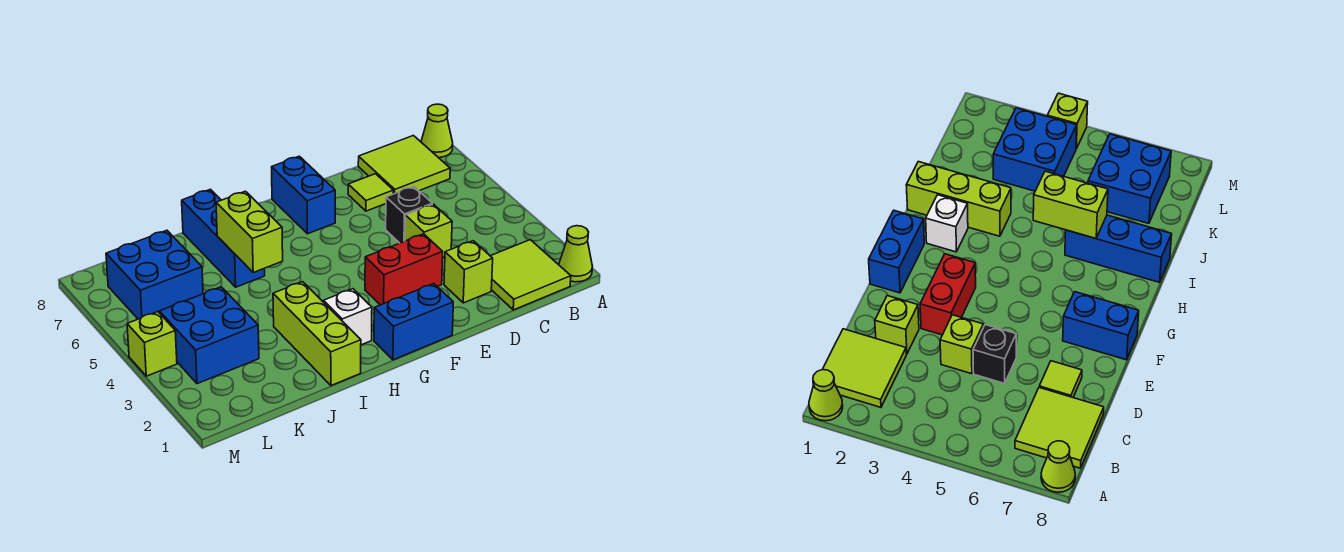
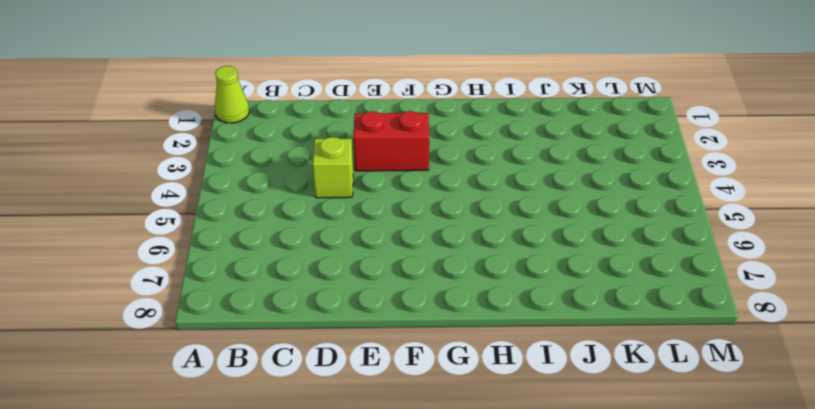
none -> lime cone A8 level 1
none -> lime tile B1:C2 level 1
none -> lime tile B7:C8 level 1

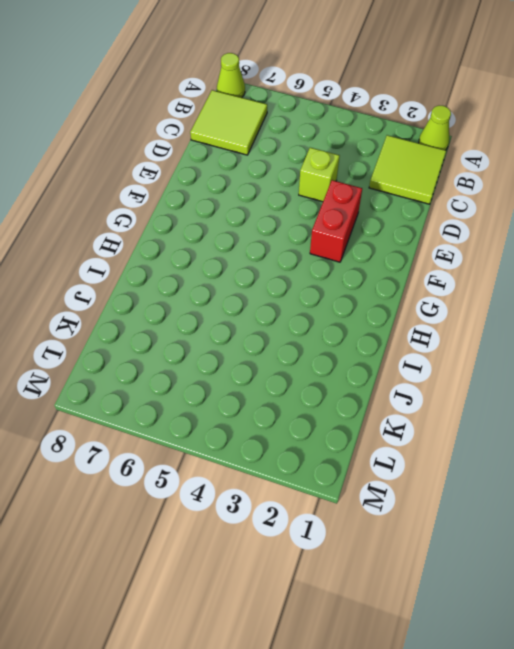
none -> lime brick D2 level 1
none -> black brick D5 level 1
none -> lime tile D7 level 1

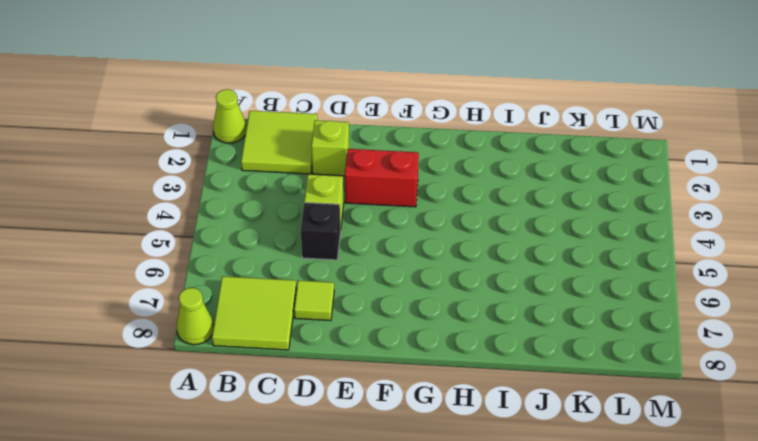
none -> blue brick F1:G1 level 1
none -> blue brick F7:F8 level 1
none -> white brick H2 level 1

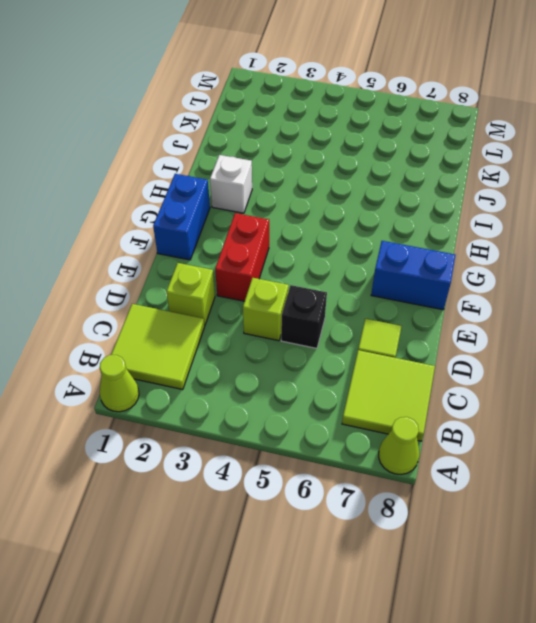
none -> lime brick I1:I3 level 1
none -> blue brick I6:I8 level 1
none -> blue brick K3:L4 level 1

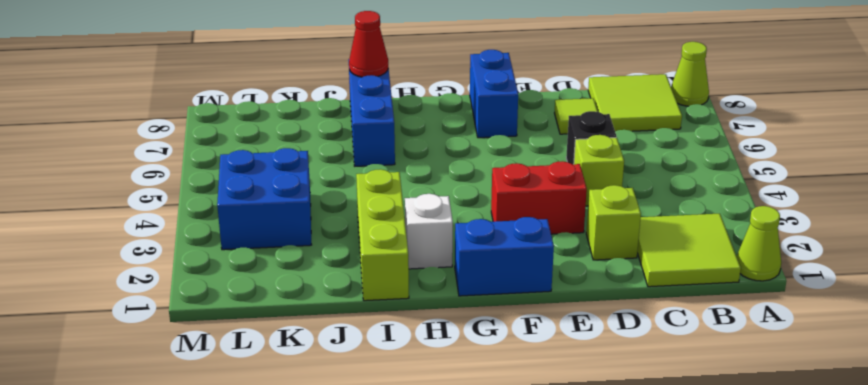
red cone I8 level 2 -> none
none -> blue brick K6:L7 level 1
none -> lime brick M4 level 1
none -> lime brick I5:I6 level 2

